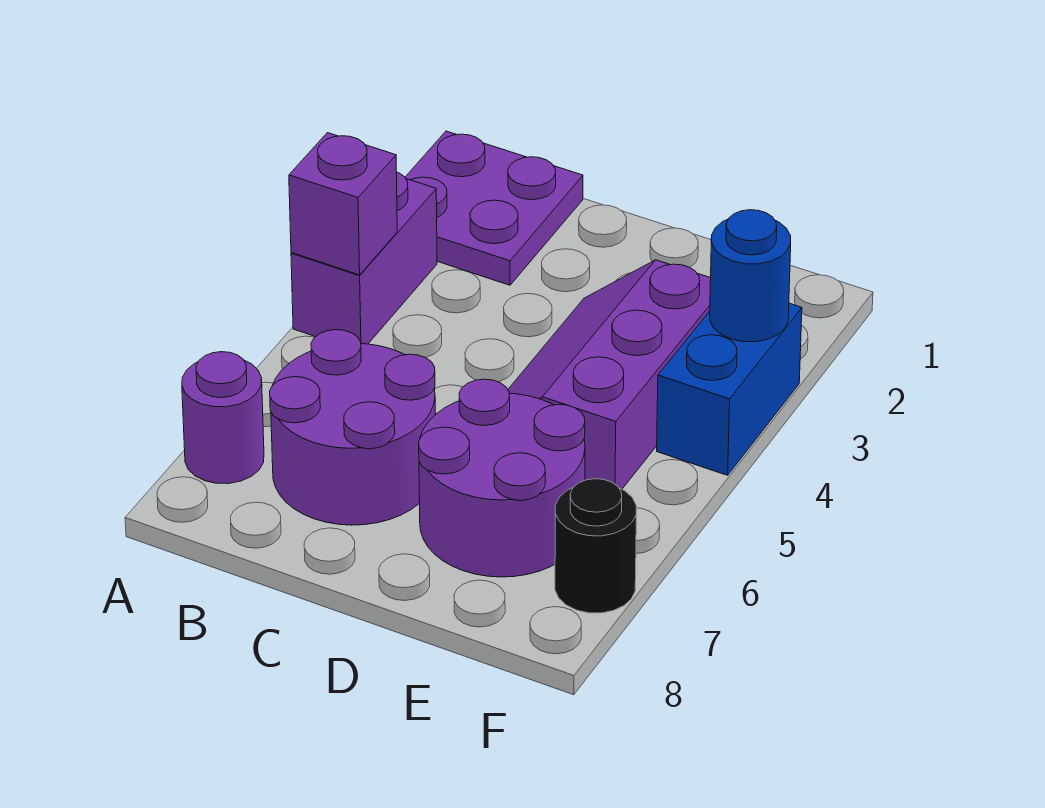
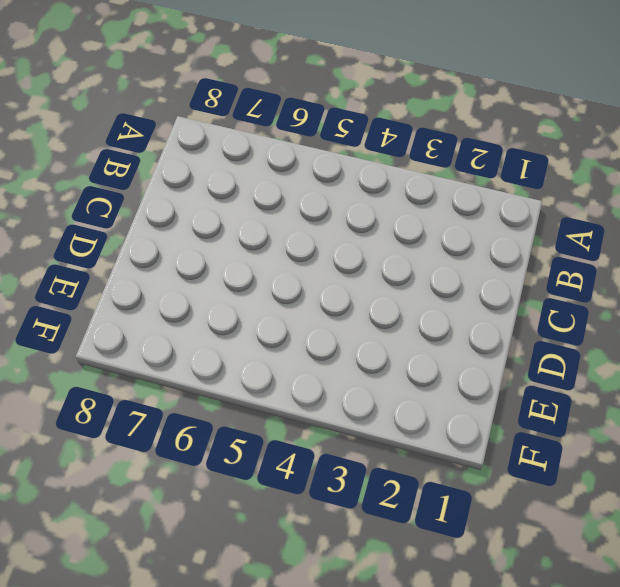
none -> purple plate A1:B2 level 1
none -> purple brick A3:A4 level 1

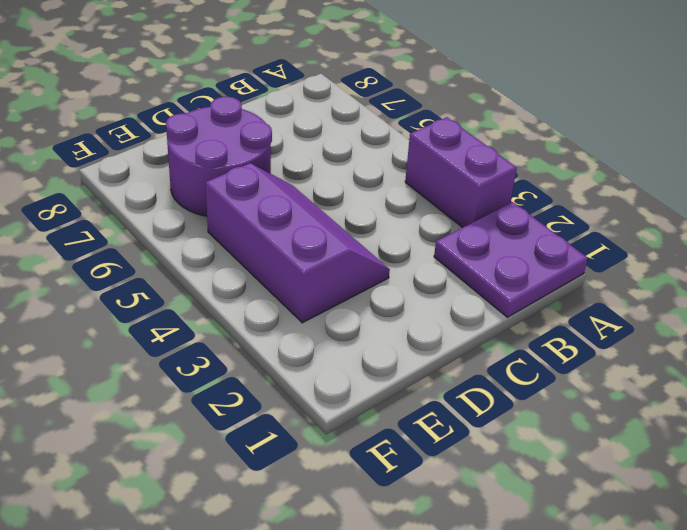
none -> purple round brick A7 level 1
none -> purple round brick B6:C7 level 1

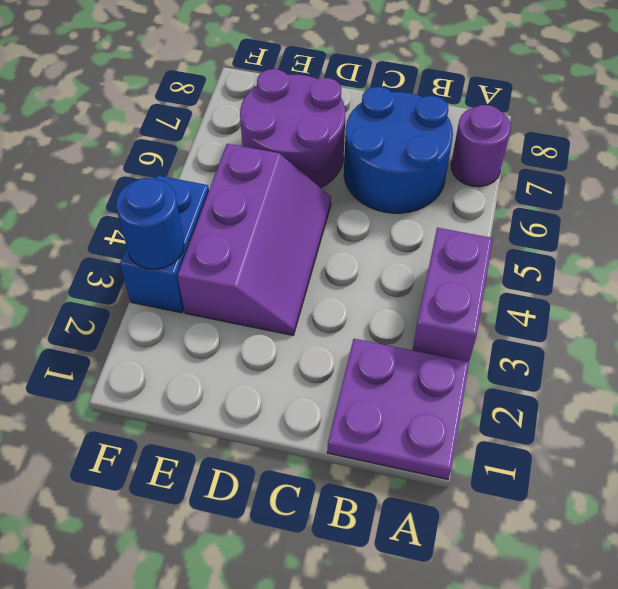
blue round brick B6:C7 level 1 -> purple round brick B6:C7 level 1
none -> black round brick F7 level 1
none -> purple brick A4 level 2

